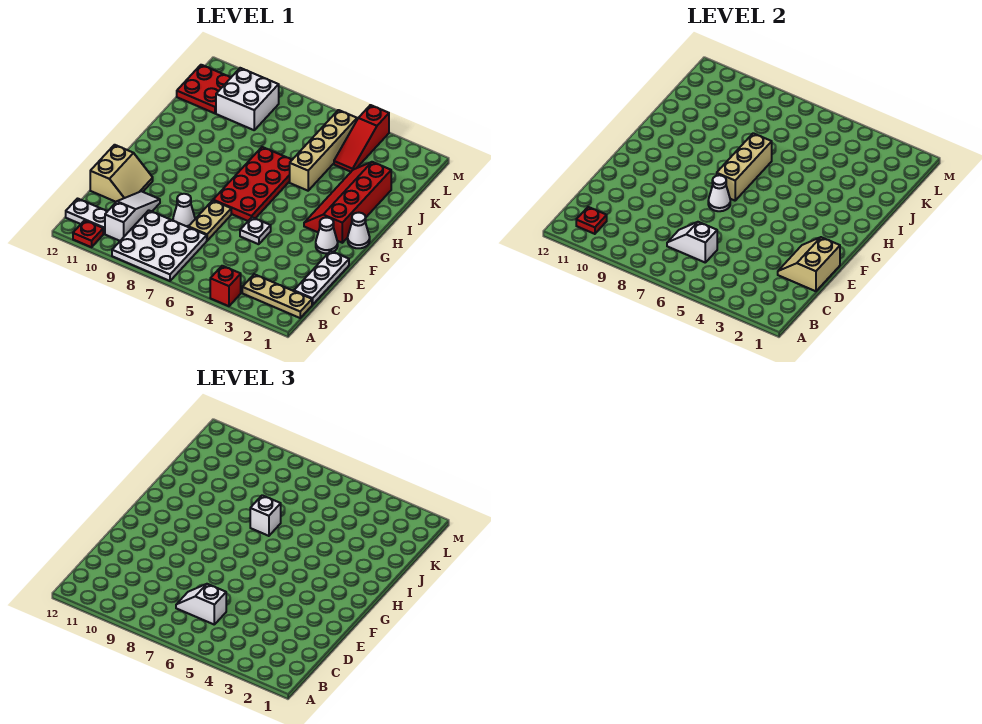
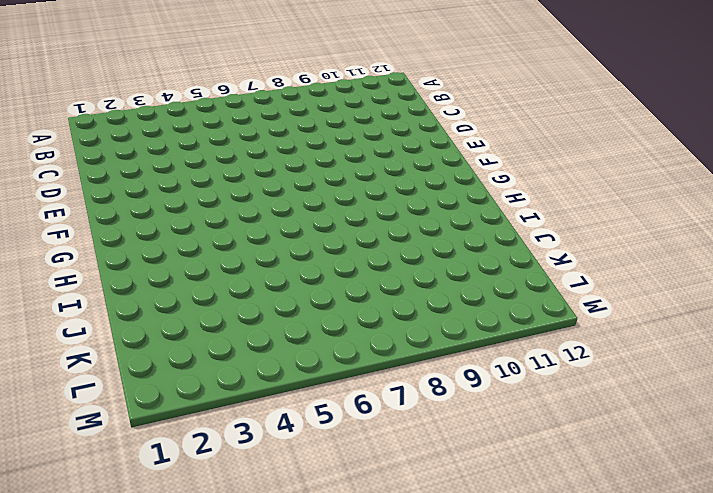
none -> red brick A4 level 1
none -> white plate A7:C9 level 1
none -> red plate A11 level 1

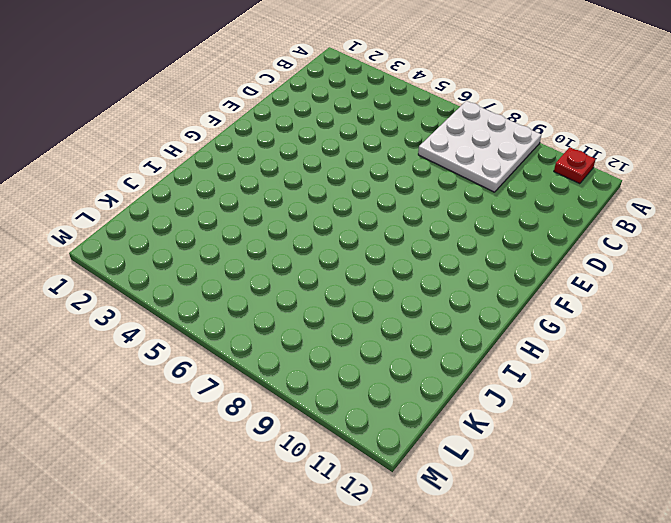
none -> red brick A4 level 1
none -> tan plate B1:B3 level 1
none -> white slope B10:D10 level 1 top B

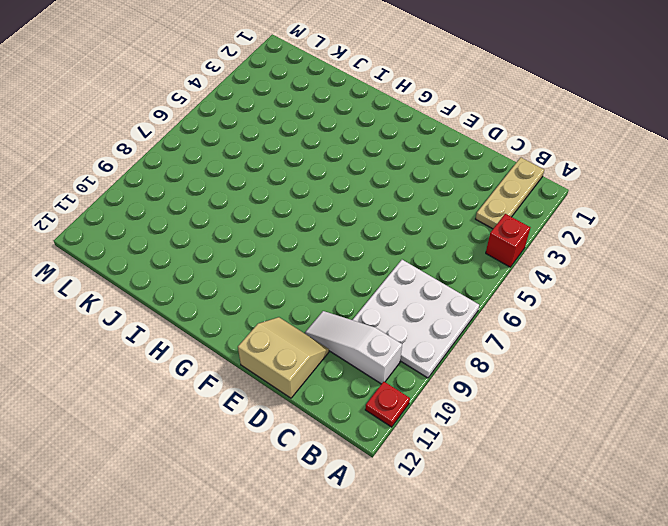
none -> white plate B11:B12 level 1
none -> white plate C1:E1 level 1
none -> tan plate D7:E7 level 1

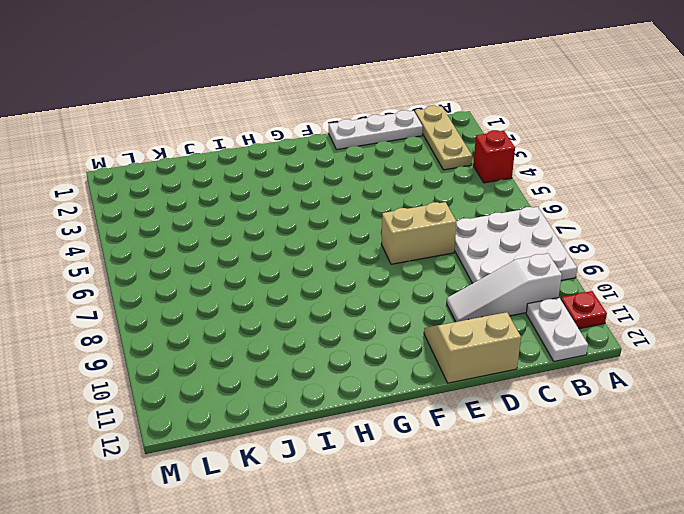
tan brick D7:E7 level 1 -> tan plate D7:E7 level 1
none -> white cone D8 level 1
none -> white plate E5 level 1
none -> white cone F2 level 1

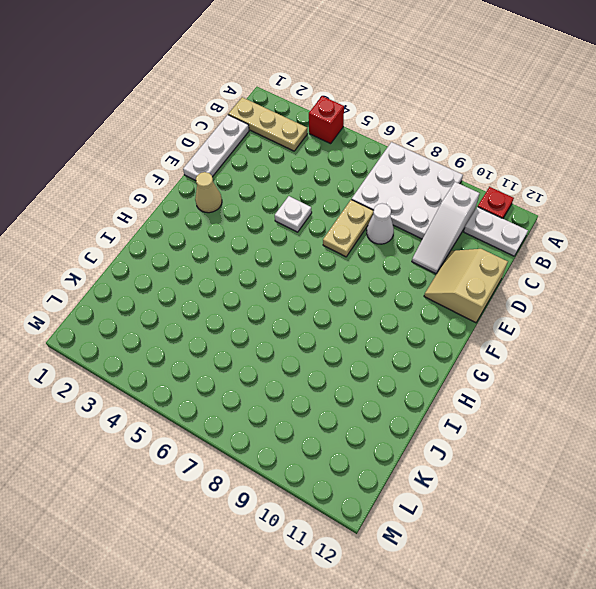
tan cone F2 level 1 -> white cone F2 level 1
none -> red plate F6:I7 level 1
none -> white cone G1 level 1
none -> red slope G2:J3 level 1 top 2

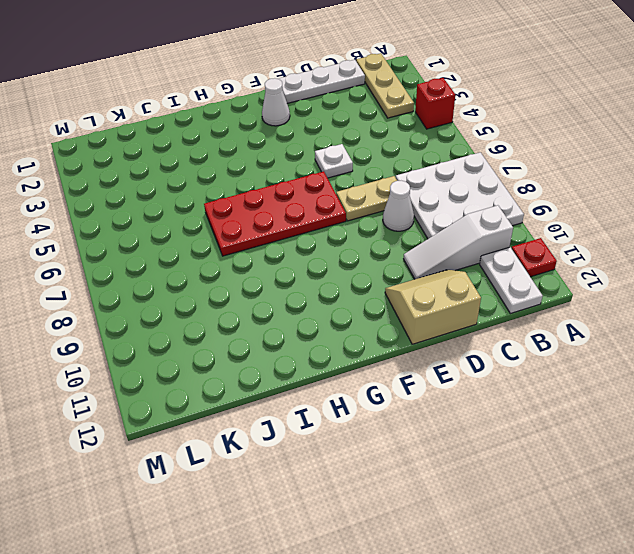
none -> white cone G1 level 1
none -> red slope G2:J3 level 1 top 2
none -> tan brick I5:L5 level 1

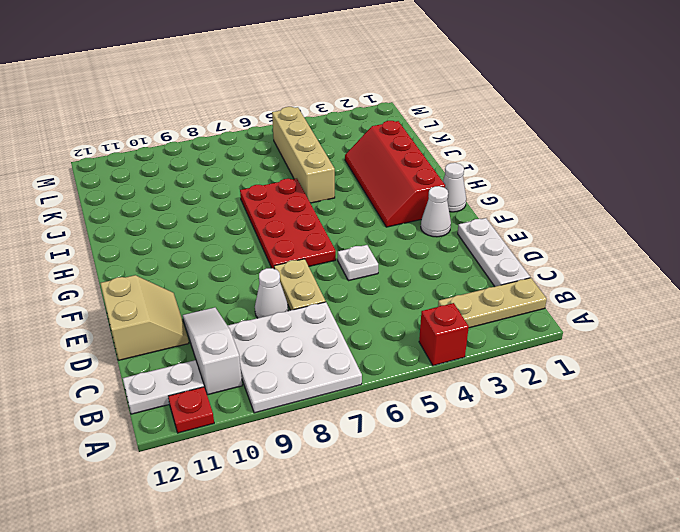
none -> red slope K4:M4 level 1 top M
none -> white brick K9:L10 level 1
none -> red plate K11:L12 level 1

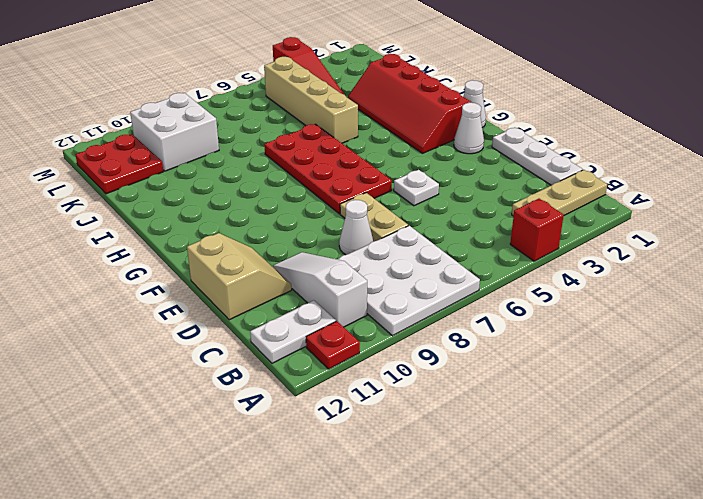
none -> red plate B11 level 2
none -> white slope C6:C7 level 2 top 6
none -> tan slope D1:E2 level 2 top 1

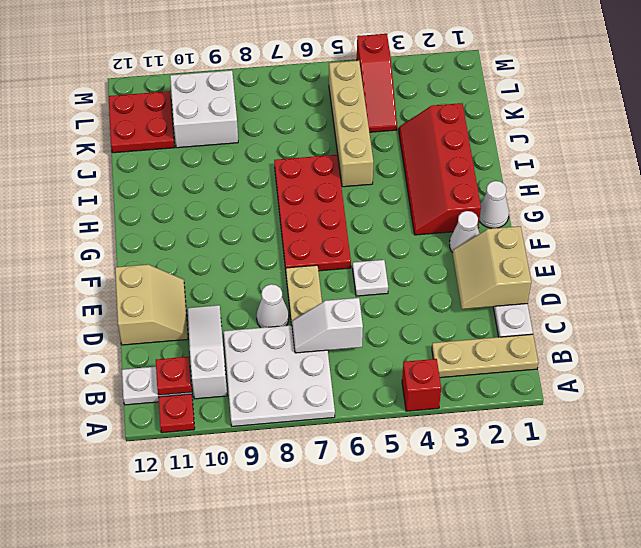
none -> white cone F7 level 2
none -> tan brick G7:I7 level 2
none -> white slope C6:C7 level 3 top 6

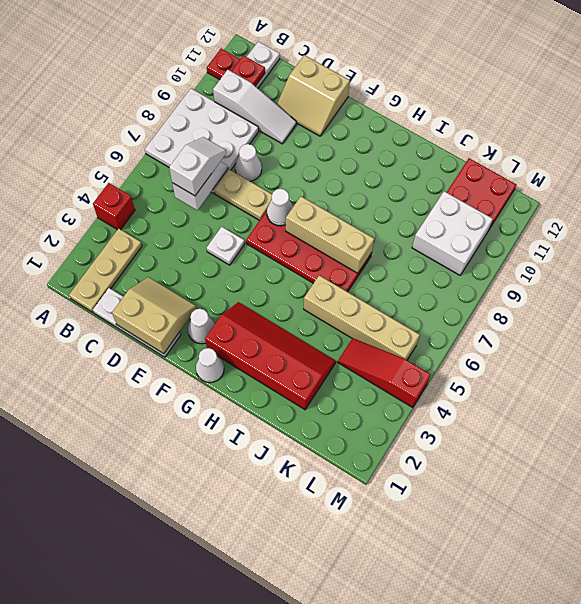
none -> white brick I7 level 3

